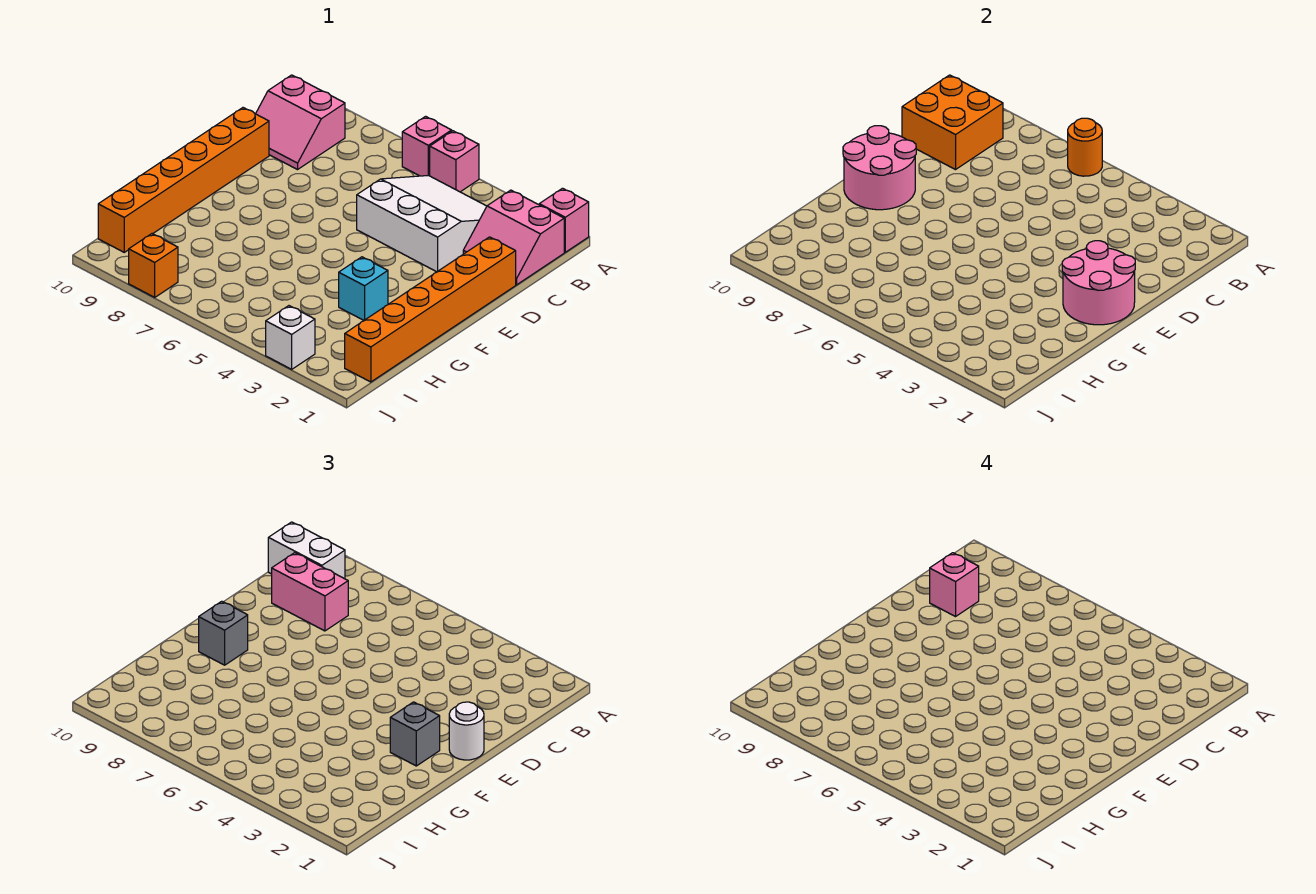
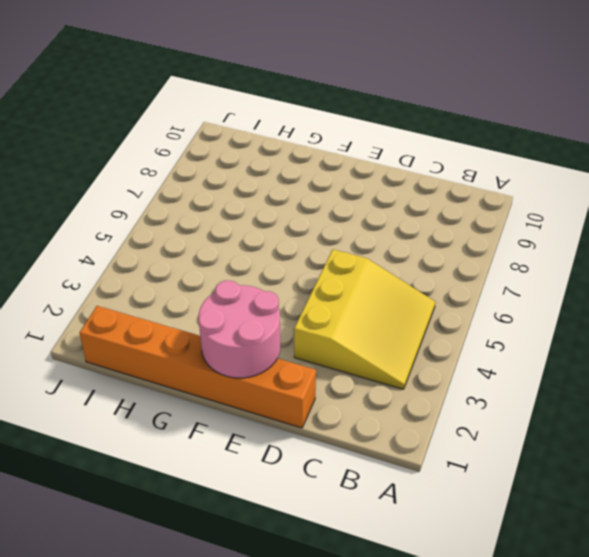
yellow slope B3:D5 level 1 top D -> white slope B3:D5 level 1 top D
none -> pink brick A1 level 1
none -> pink brick A5 level 1
none -> pink brick A6 level 1

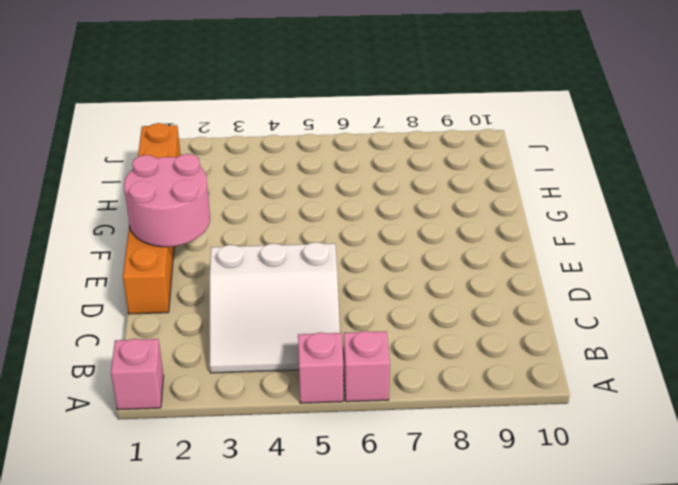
none -> pink slope B1:C2 level 1 top B
none -> pink slope B9:C10 level 1 top B
none -> orange brick D10:I10 level 1

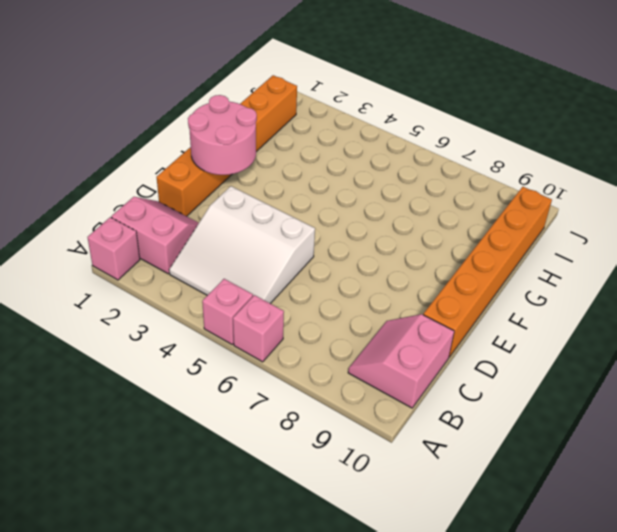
pink slope B9:C10 level 1 top 10 -> pink slope B9:C10 level 1 top B
none -> cyan brick G3 level 1
none -> white brick J3 level 1
none -> orange brick J8 level 1

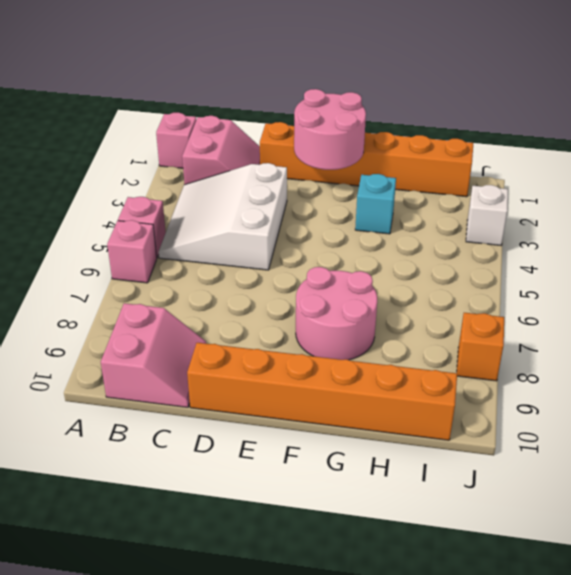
pink round brick F7:G8 level 1 -> pink round brick E9:F10 level 2
none -> orange round brick A6 level 2
none -> orange brick B9:C10 level 2
none -> white brick B9:B10 level 3

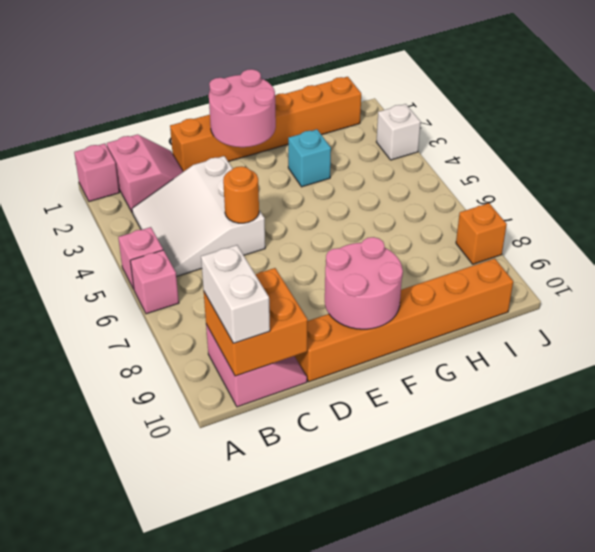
orange round brick D5 level 2 -> orange round brick A6 level 2
none -> pink brick C8:C9 level 3
none -> white round brick E1 level 3
none -> grey brick F2 level 3

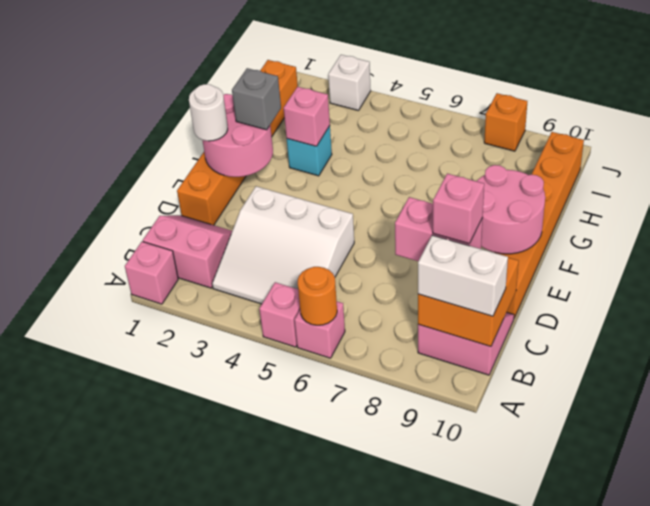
pink brick G3 level 2 -> none
none -> grey brick F9 level 3

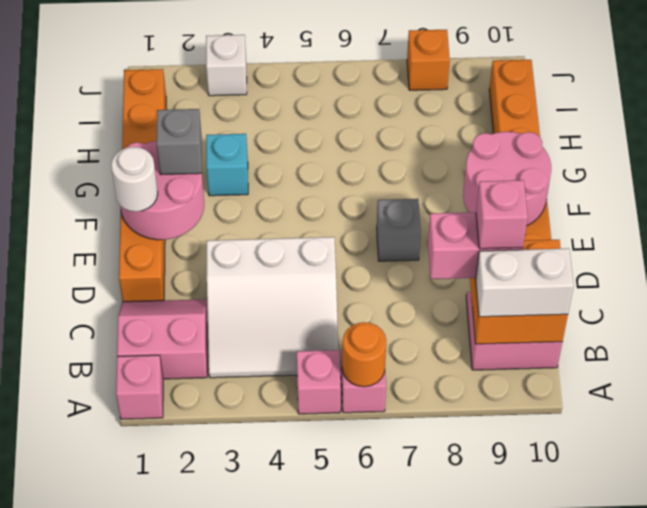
grey brick E7 level 1 -> grey brick F9 level 3

